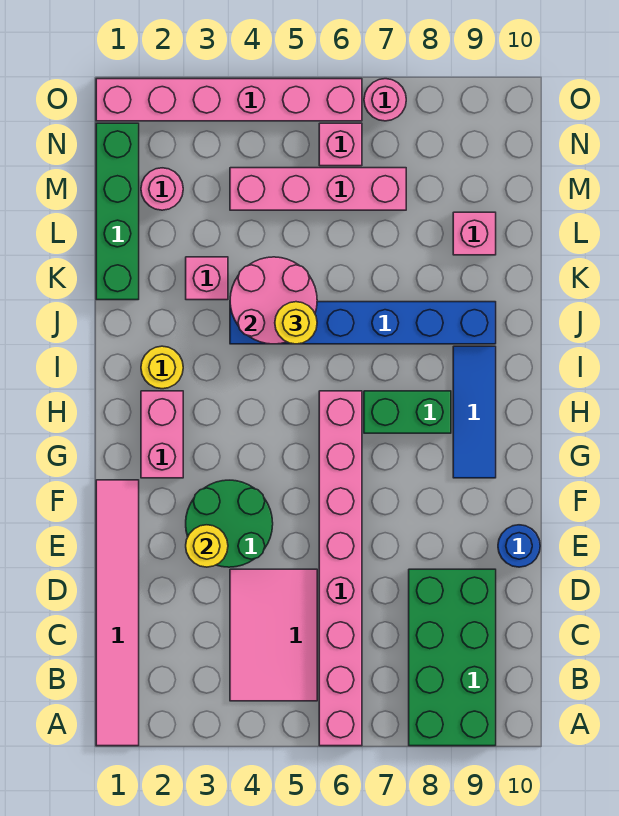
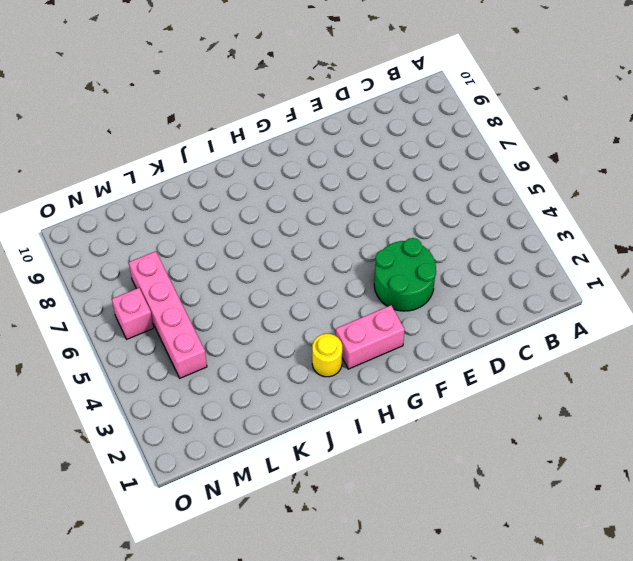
none -> pink tile A1:F1 level 1
none -> pink brick A6:H6 level 1
none -> green brick A8:D9 level 1

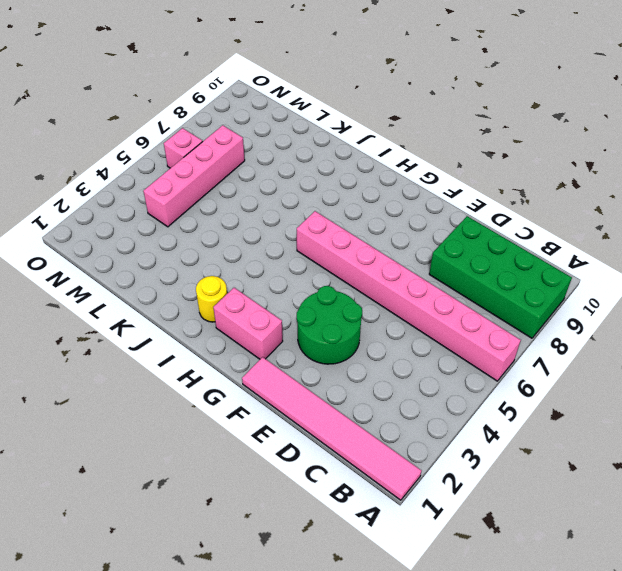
none -> pink tile B4:D5 level 1
none -> blue round brick E10 level 1
none -> blue tile G9:I9 level 1

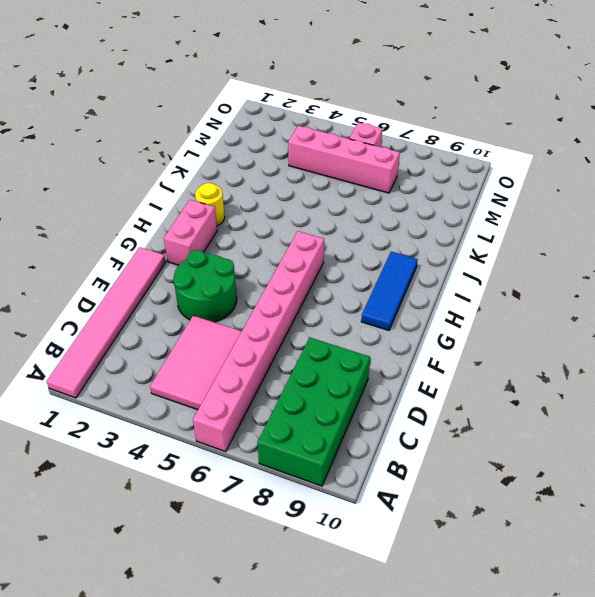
none -> blue round brick E10 level 1
none -> green brick H7:H8 level 1
none -> blue brick J4:J9 level 1

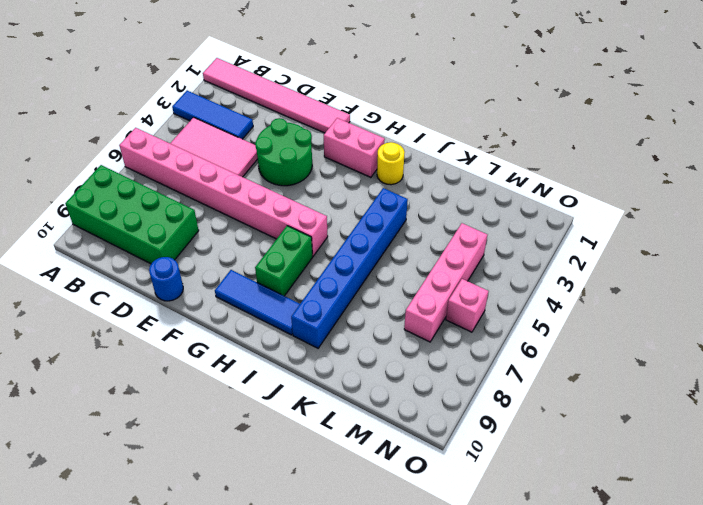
blue tile A3:C3 level 1 -> none
none -> green brick K1:N1 level 1
none -> pink brick K3 level 1
none -> pink brick L9 level 1

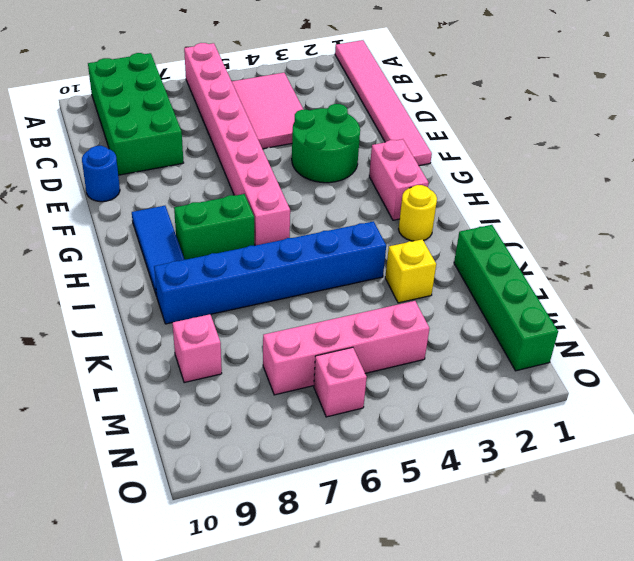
yellow brick K3 level 1 -> pink brick K3 level 1
none -> pink round brick M2 level 1
none -> pink brick O1:O6 level 1
none -> pink round brick O7 level 1

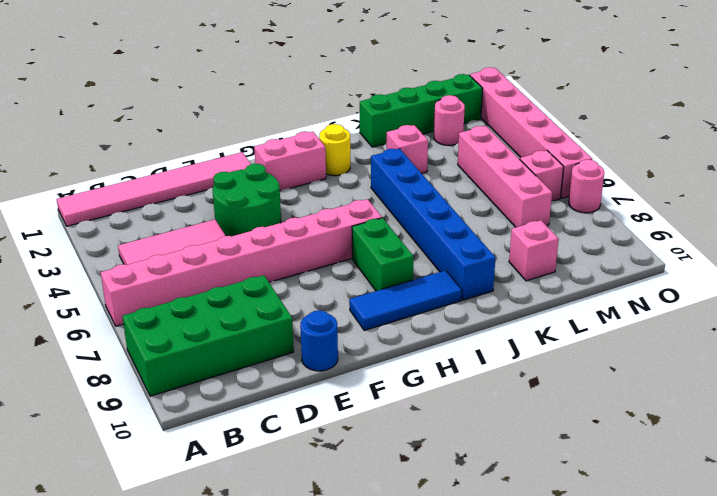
none -> yellow round brick E3 level 2
none -> pink round brick J4:K5 level 2
none -> yellow round brick J5 level 3

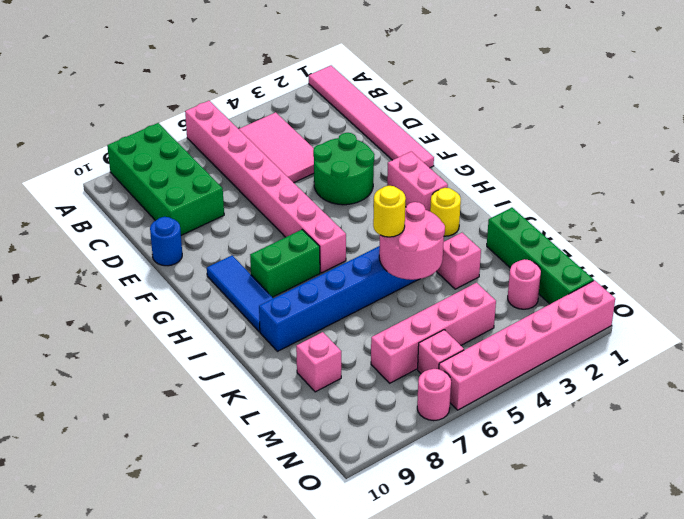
none -> yellow round brick E3 level 2

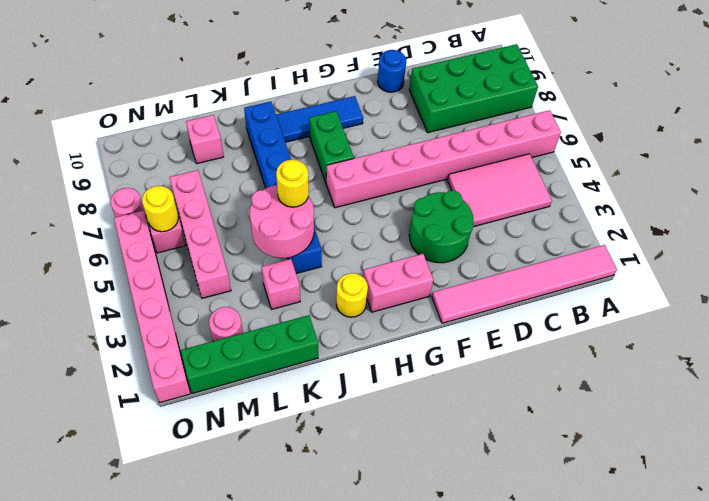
yellow round brick N6 level 2 -> yellow round brick E3 level 2

